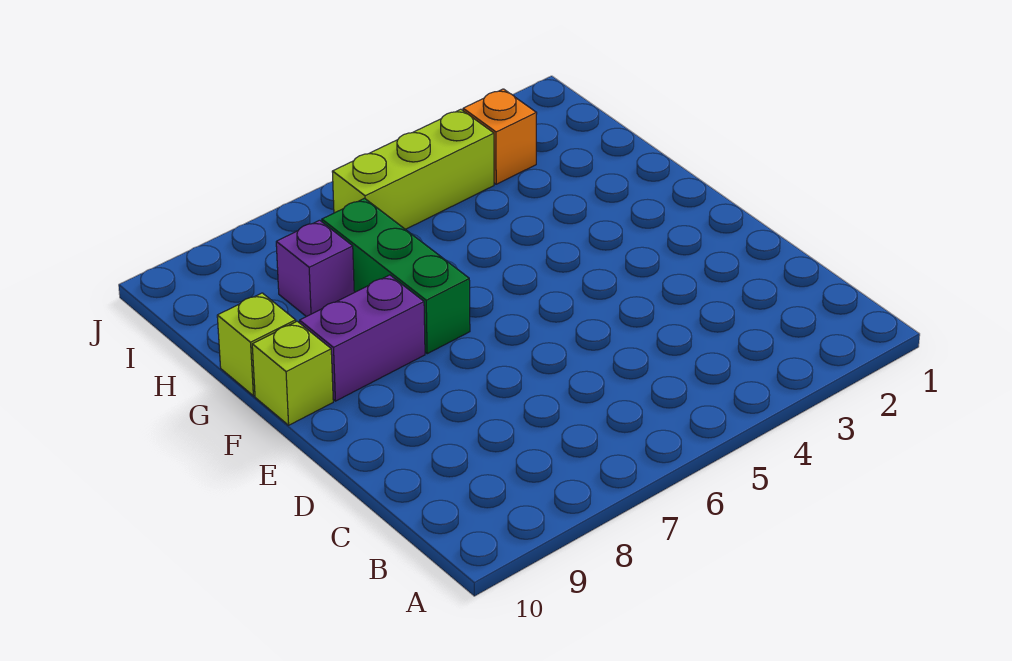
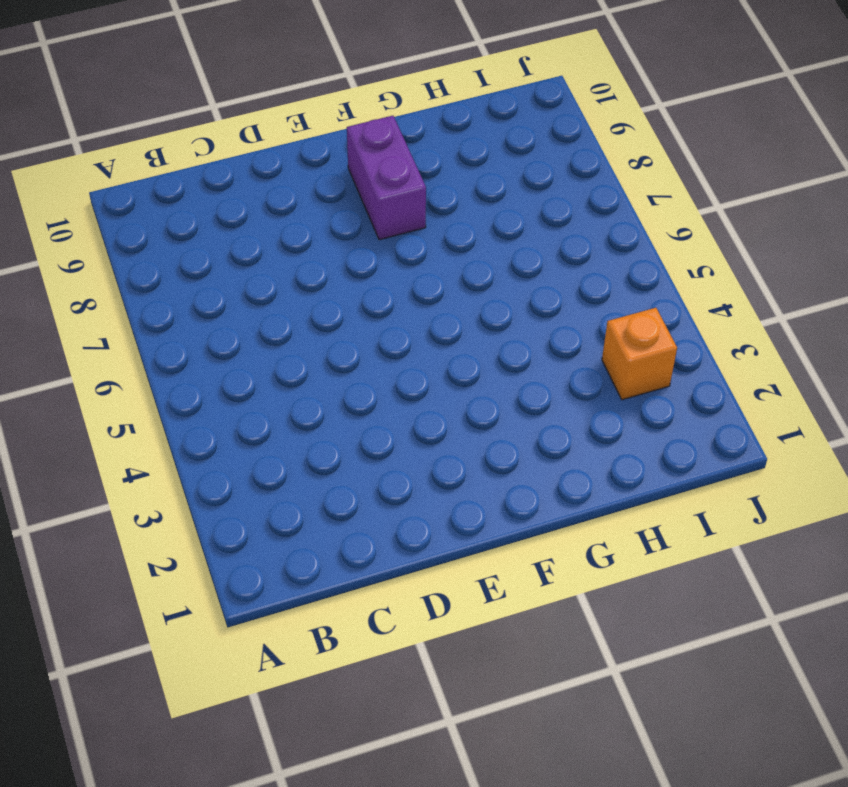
none -> green brick F7:H7 level 1
none -> lime brick F10 level 1

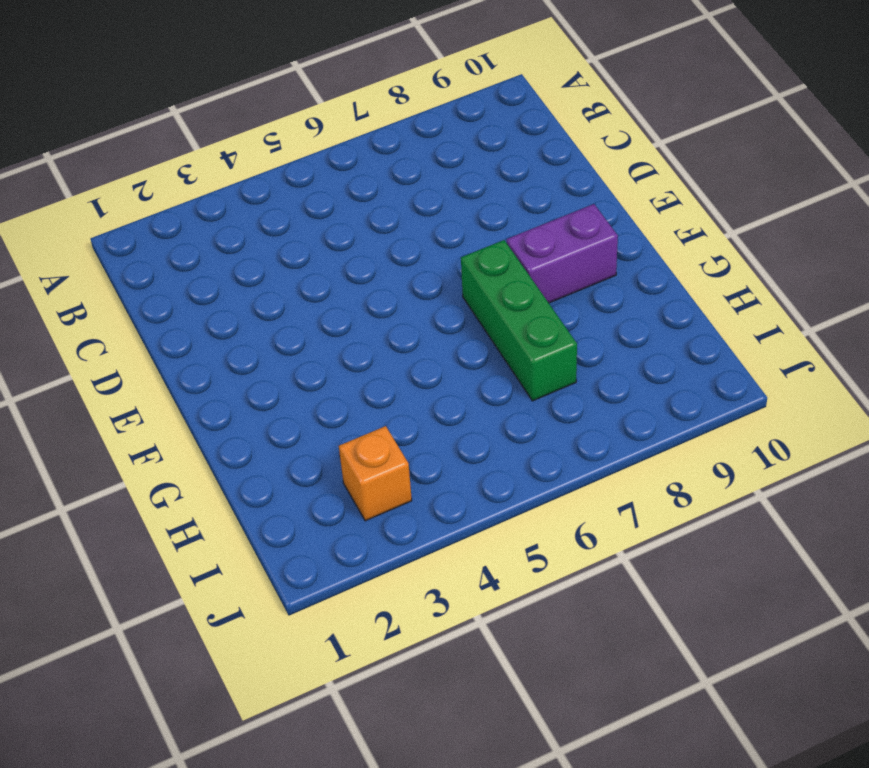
none -> lime brick F10 level 1
none -> lime brick G10 level 1

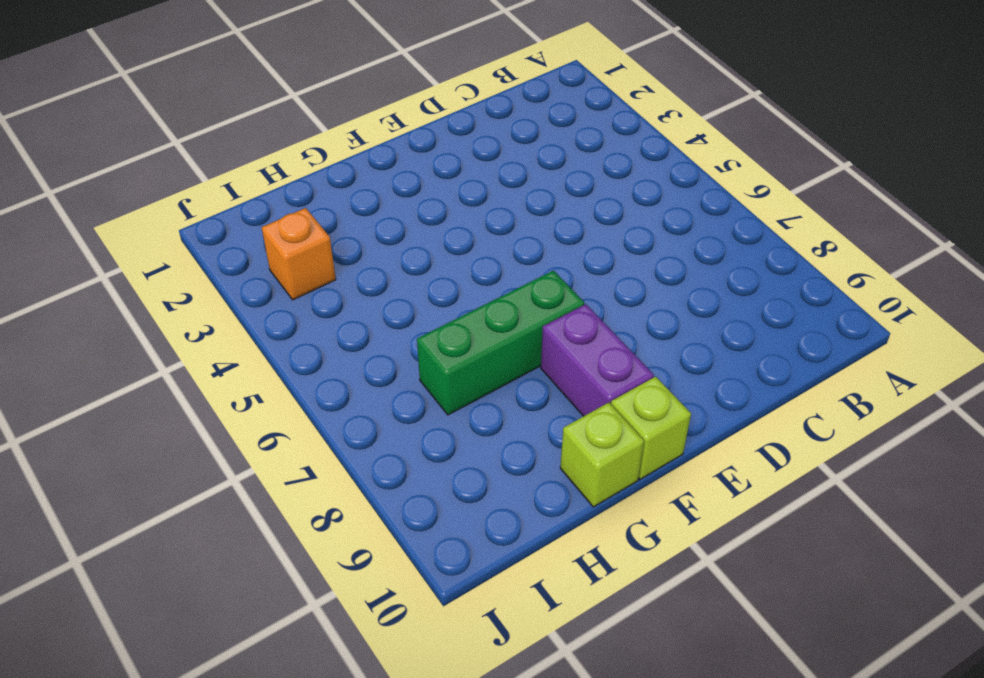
none -> purple brick H8 level 1
none -> lime brick I4:I6 level 1

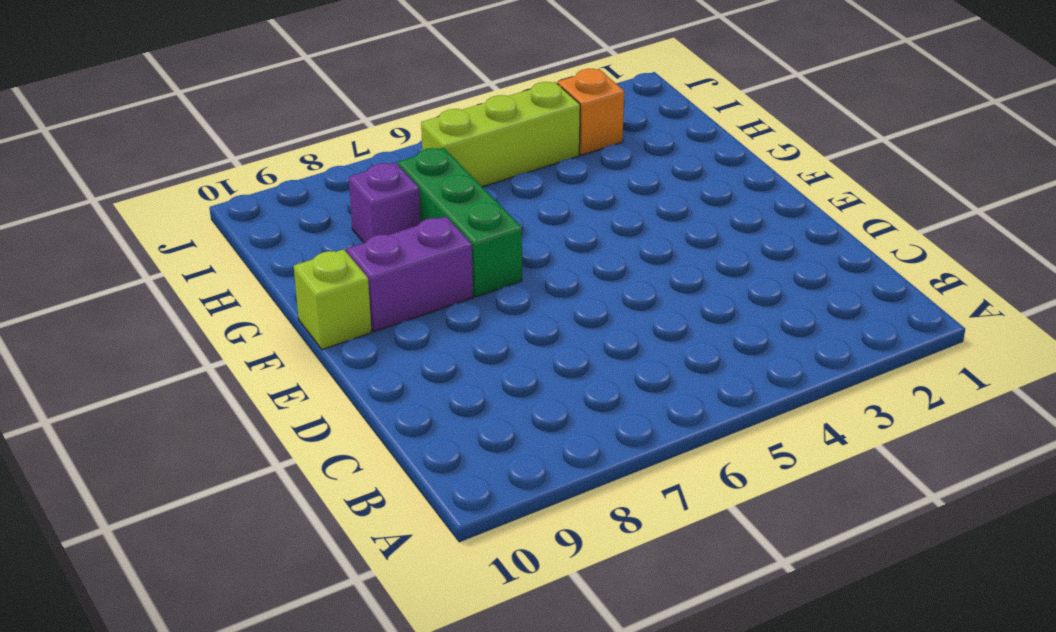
none -> lime brick G10 level 1

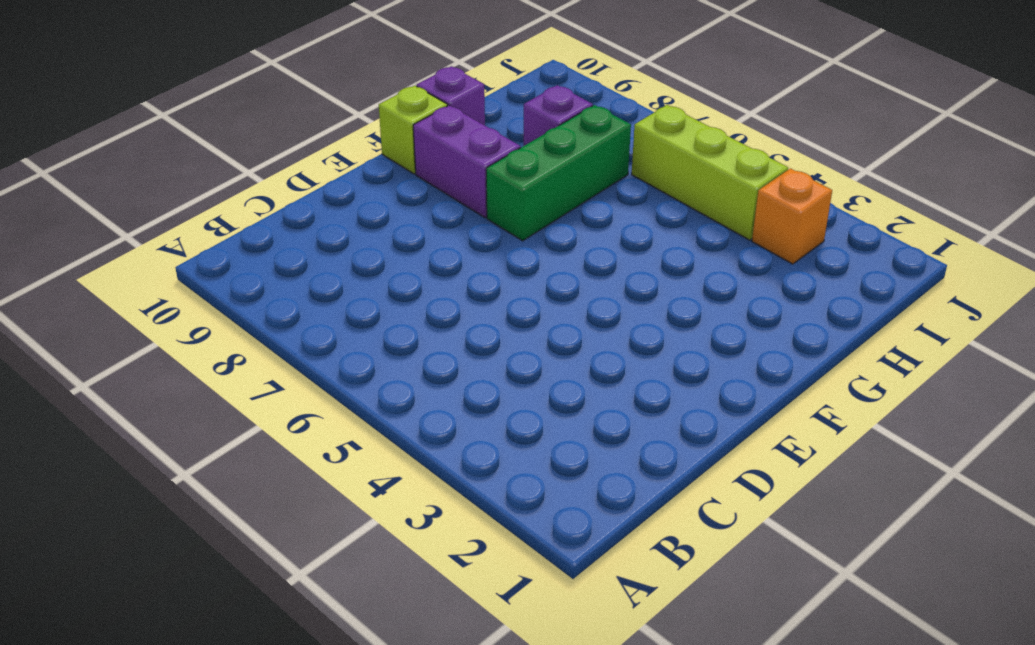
purple brick G10 level 1 -> lime brick G10 level 1

